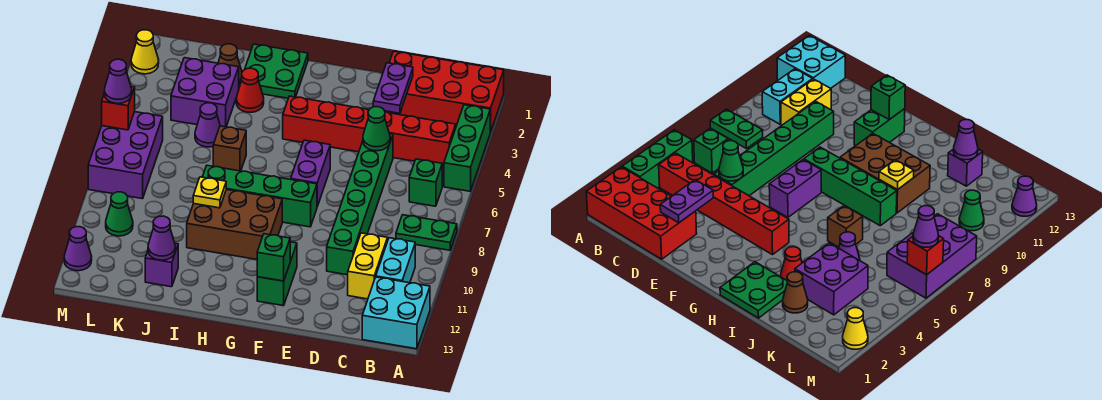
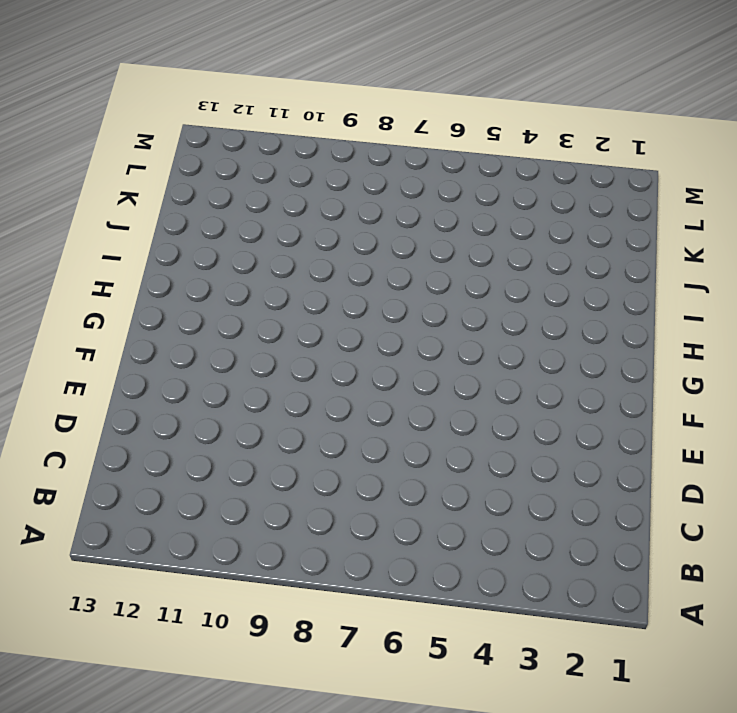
none -> red brick A1:D2 level 1
none -> green brick A3:A5 level 1
none -> green plate A8:B8 level 1
none -> cyan brick A12:B13 level 1

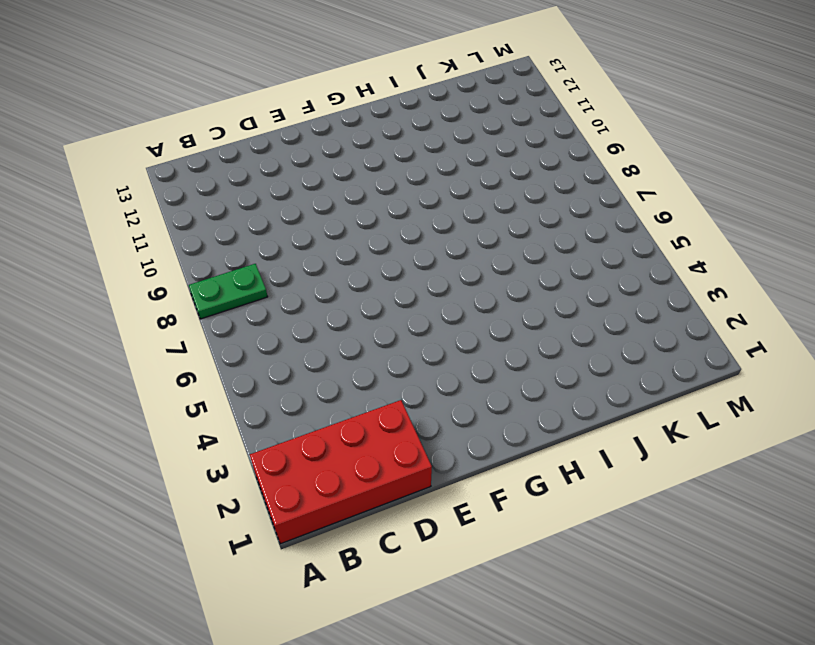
none -> green brick A3:A5 level 1
none -> cyan brick A12:B13 level 1
none -> red brick B4:G4 level 1
none -> green brick B6 level 1

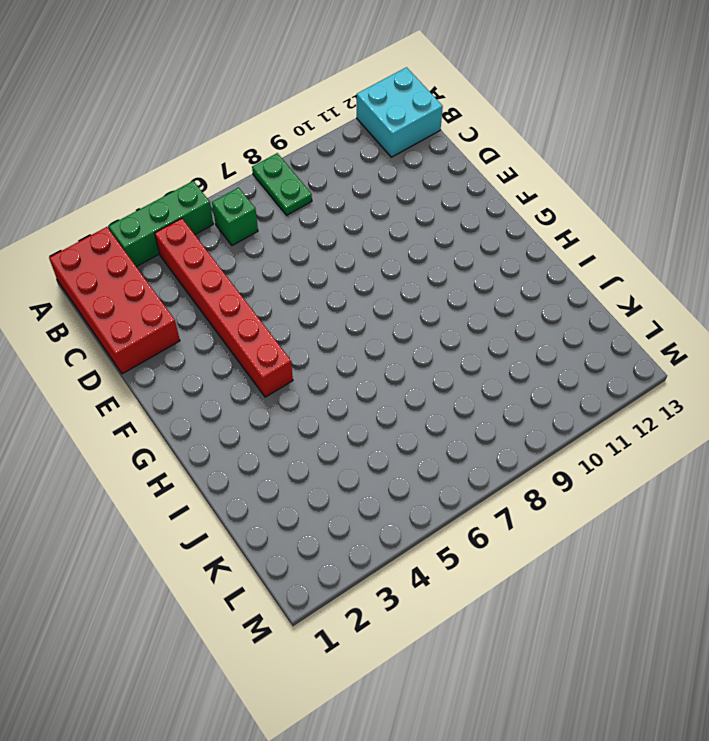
none -> cyan brick B10:B11 level 1
none -> yellow brick C10:C11 level 1
none -> green brick D5:D10 level 1
none -> purple brick F6:F7 level 1

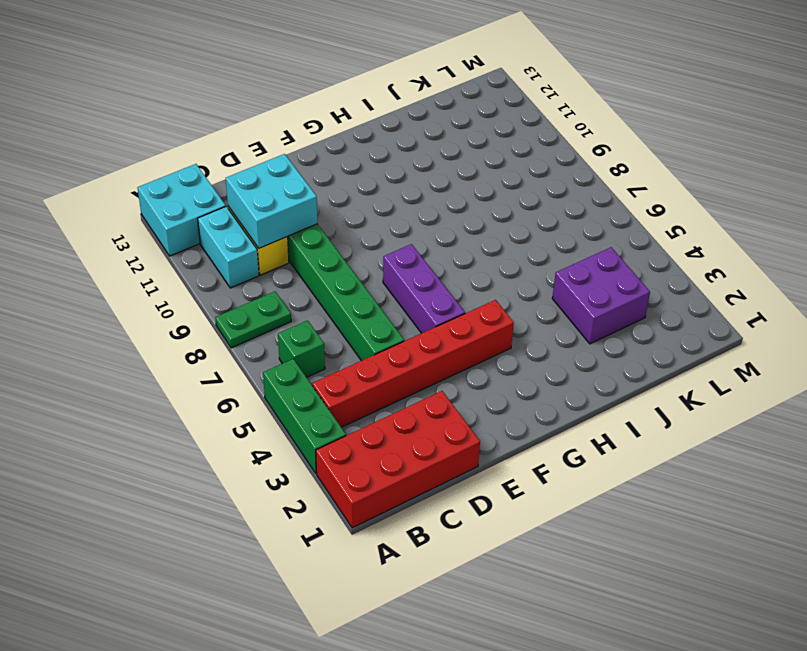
cyan brick C10:D11 level 2 -> none
purple brick F5:F7 level 1 -> purple brick F6:F7 level 1
none -> green brick F8:I8 level 1
none -> green brick F11:F12 level 1
none -> brown brick G9:I10 level 1
none -> green plate H1:I2 level 1

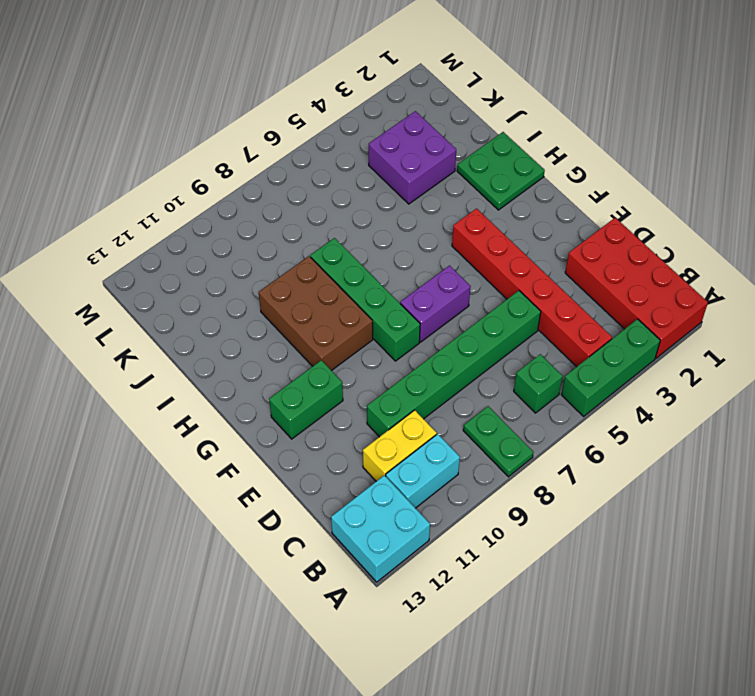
none -> red cone I3 level 1
none -> brown brick I6 level 1
none -> brown cone J2 level 1
none -> purple cone J5 level 1

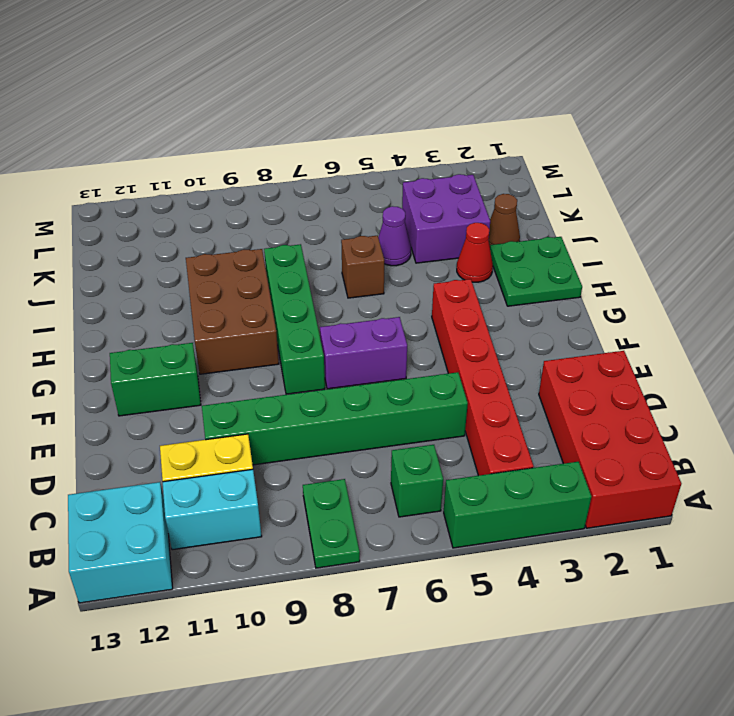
none -> purple brick J12 level 1
none -> purple brick L6:M8 level 1
none -> green cone L10 level 1
none -> yellow cone M2 level 1

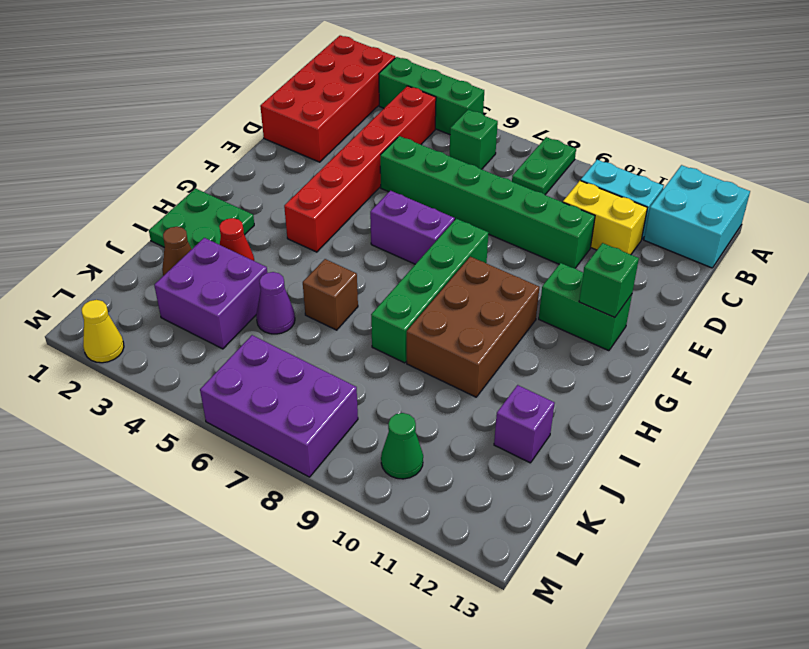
none -> purple cone M12 level 1
none -> purple plate D2:D3 level 2
none -> green cone D5 level 2
none -> yellow plate I9 level 2

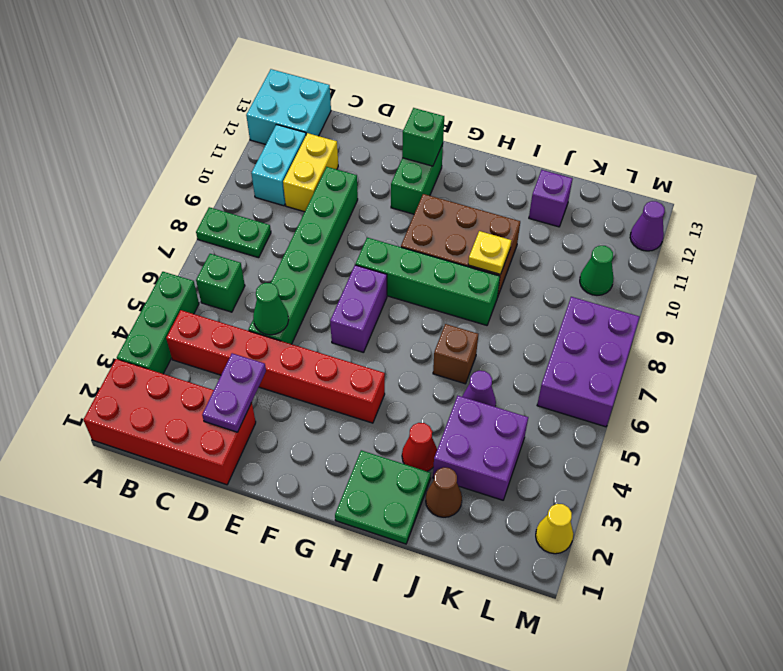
none -> purple cone J12 level 2
none -> red brick M6 level 2
none -> purple cone M6 level 3

